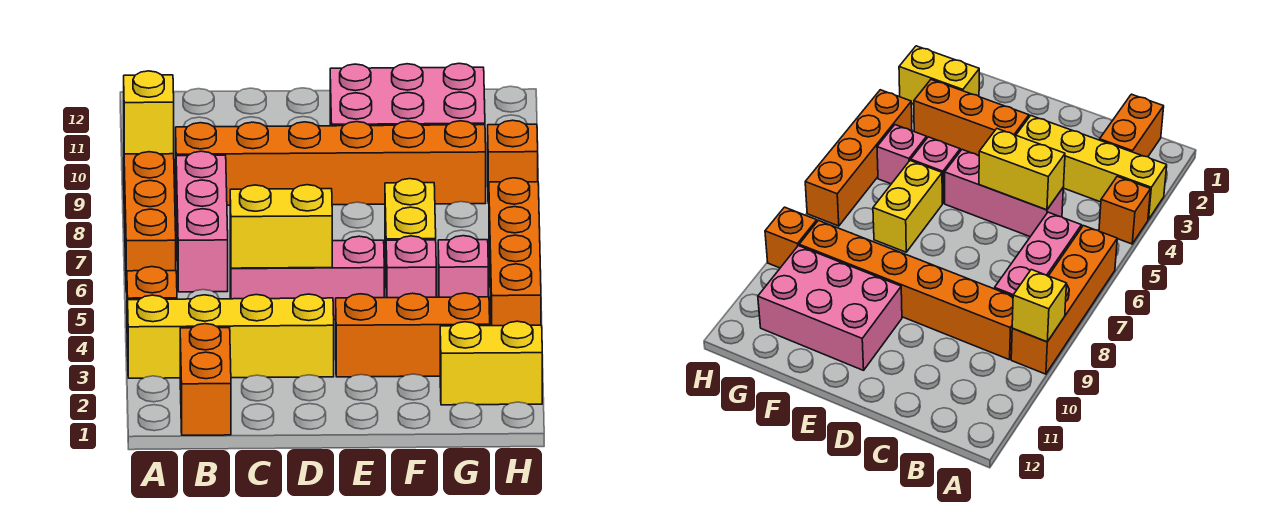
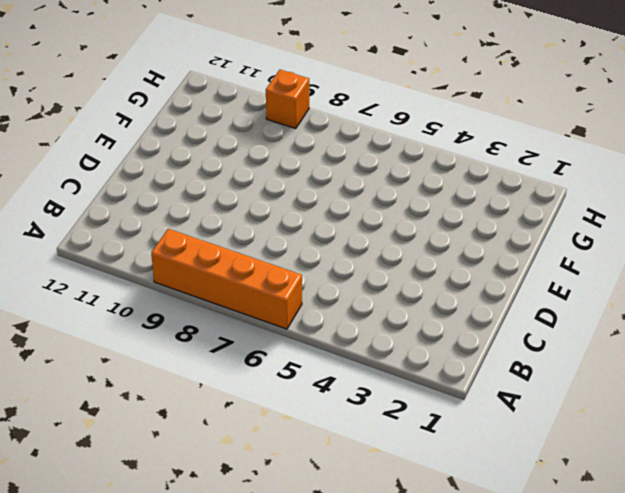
none -> yellow brick A3:D3 level 1
none -> orange brick A4 level 1
none -> orange brick B1:B2 level 1

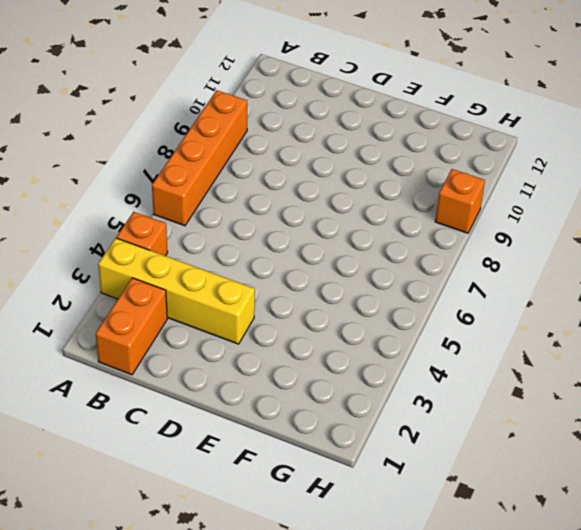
none -> pink brick B6:B8 level 1
none -> orange brick B9:G9 level 1
none -> pink brick C5:E5 level 1

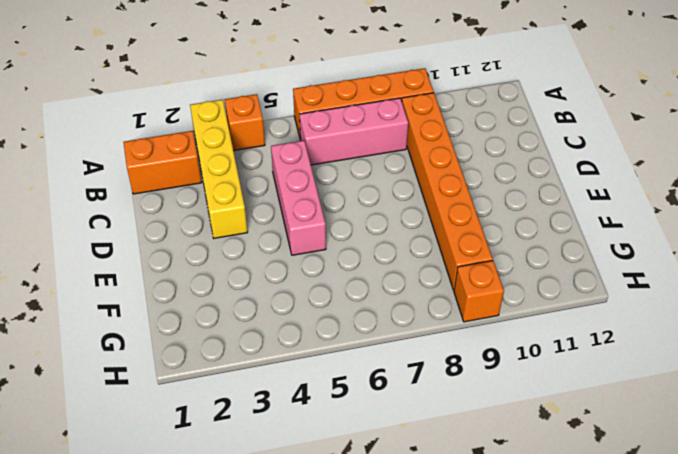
none -> orange brick E3:G3 level 1
none -> pink brick E10:G11 level 1
none -> pink brick F5 level 1

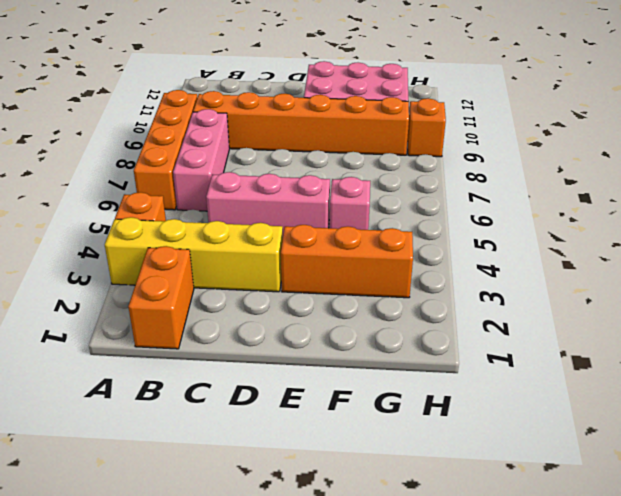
none -> yellow brick F6:F7 level 1
none -> yellow brick G2:H2 level 1
none -> pink brick G5 level 1

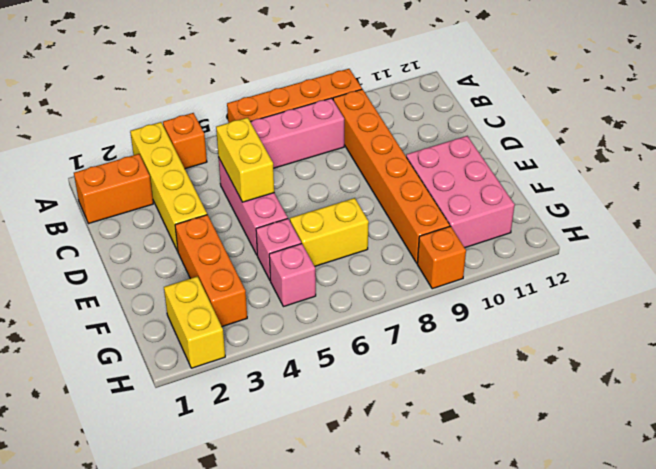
none -> orange brick H4:H7 level 1
none -> yellow brick A9 level 2

